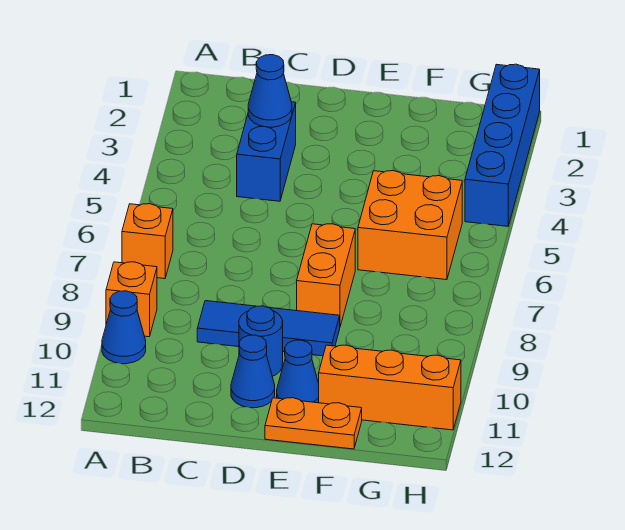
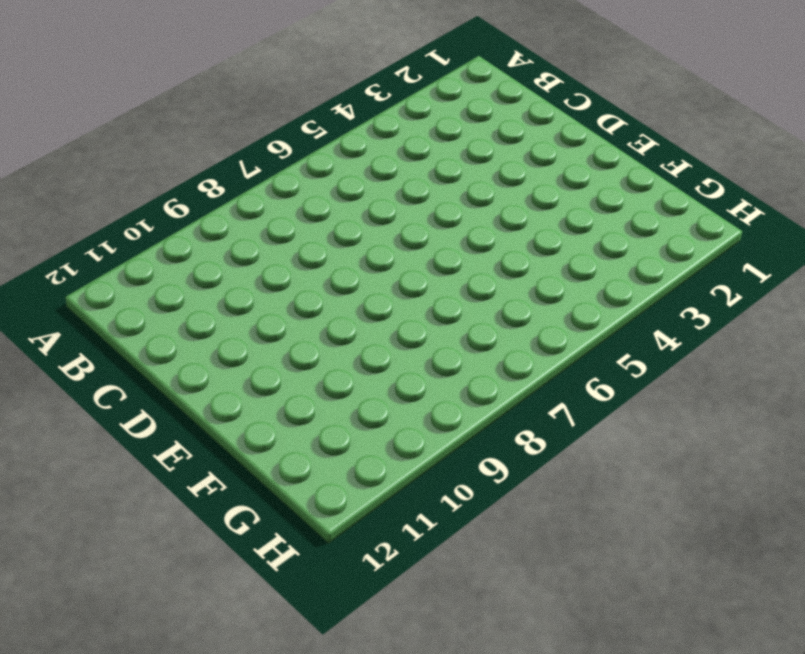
none -> orange brick A7 level 1
none -> orange brick A9 level 1
none -> blue cone A10 level 1

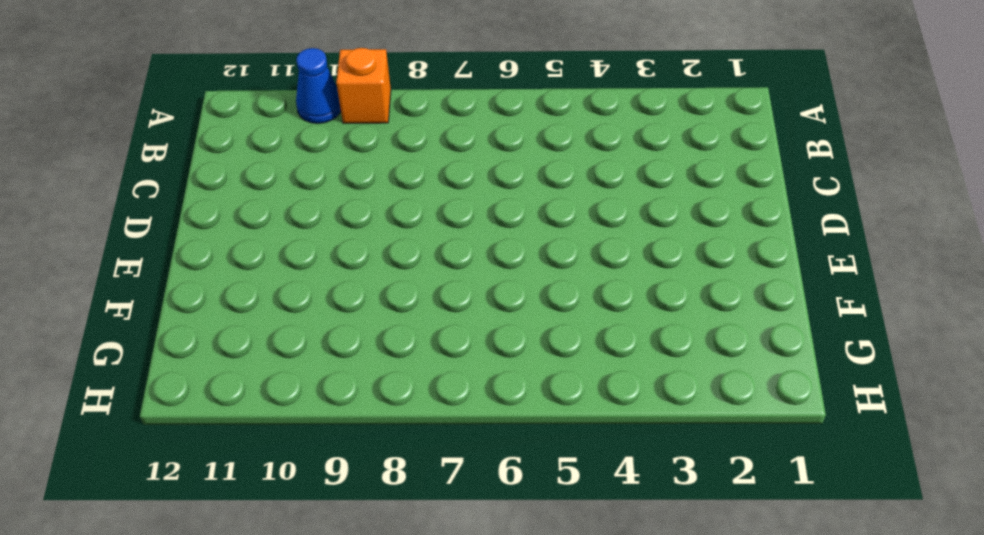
none -> orange brick A7 level 1
none -> blue brick C3:C4 level 1
none -> blue tile C9:E9 level 1

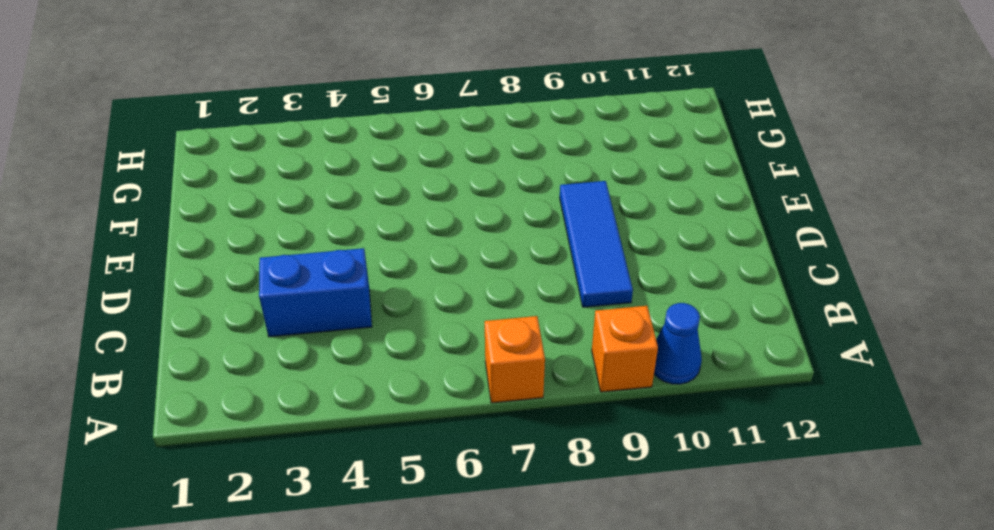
none -> blue round brick D10 level 1
none -> blue cone D11 level 1
none -> orange brick E7:E8 level 1

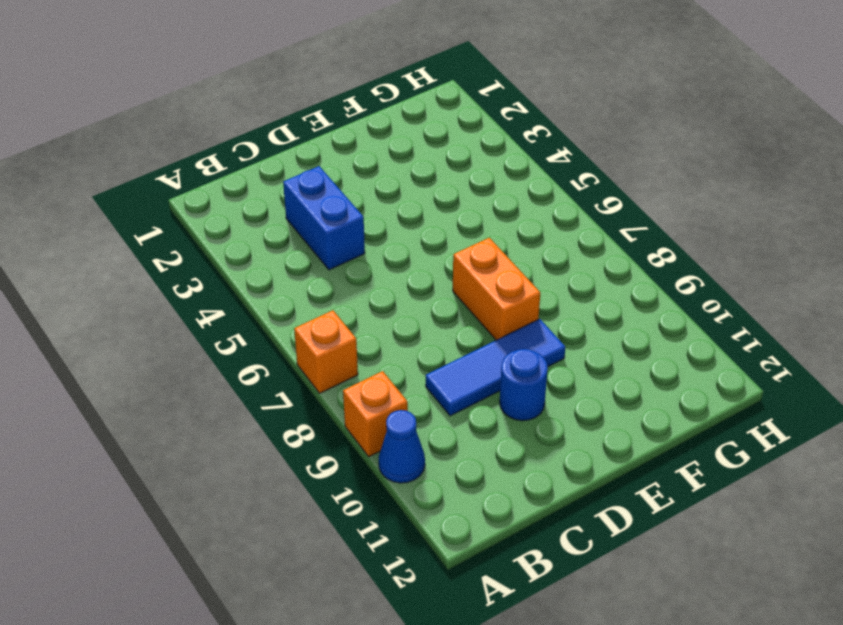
none -> blue cone D11 level 1
none -> blue cone E11 level 1
none -> orange plate E12:F12 level 1

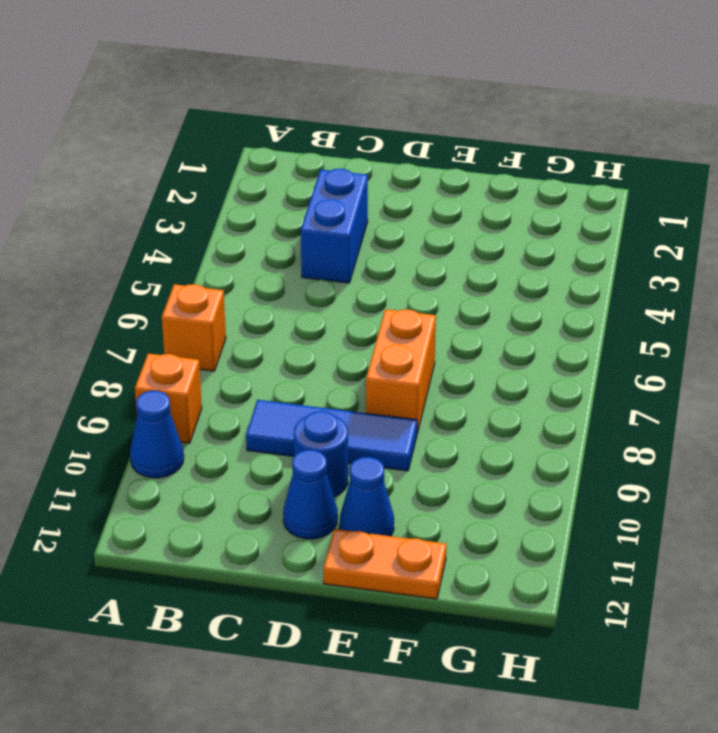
none -> orange brick F5:G6 level 1
none -> orange brick F11:H11 level 1
none -> blue brick H1:H4 level 1

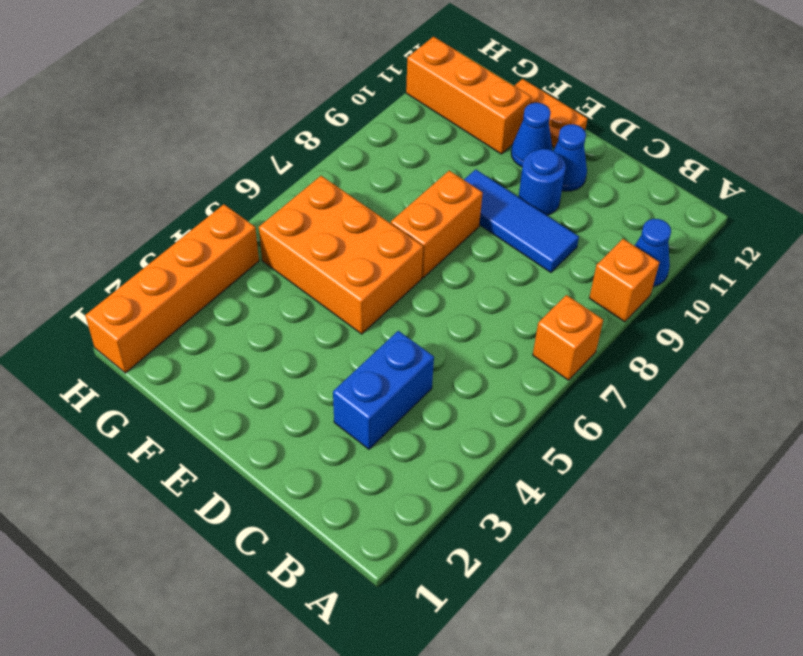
orange brick E5:G6 level 1 -> orange brick F5:G6 level 1
orange brick H1:H4 level 1 -> blue brick H1:H4 level 1
none -> blue cone C3 level 2

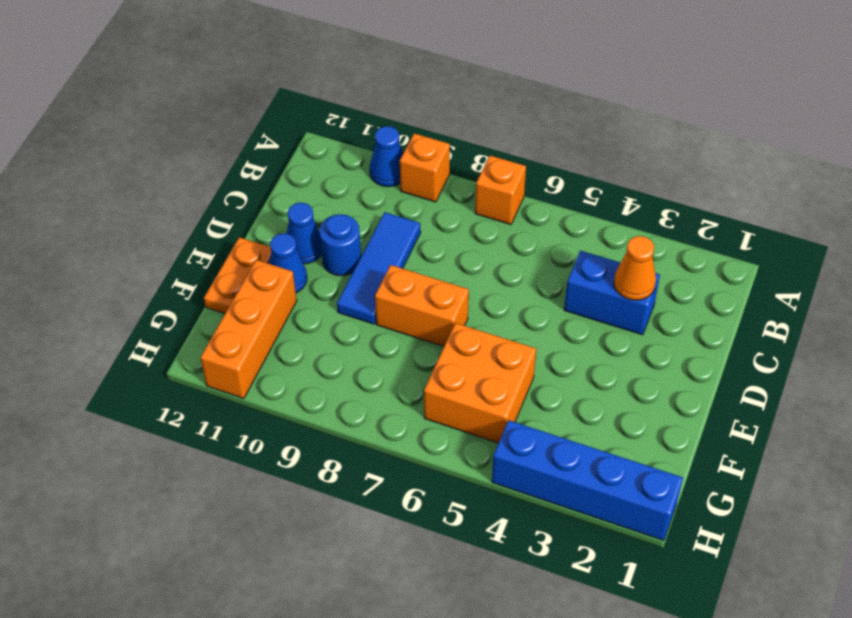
orange cone C3 level 2 -> blue cone C3 level 2

